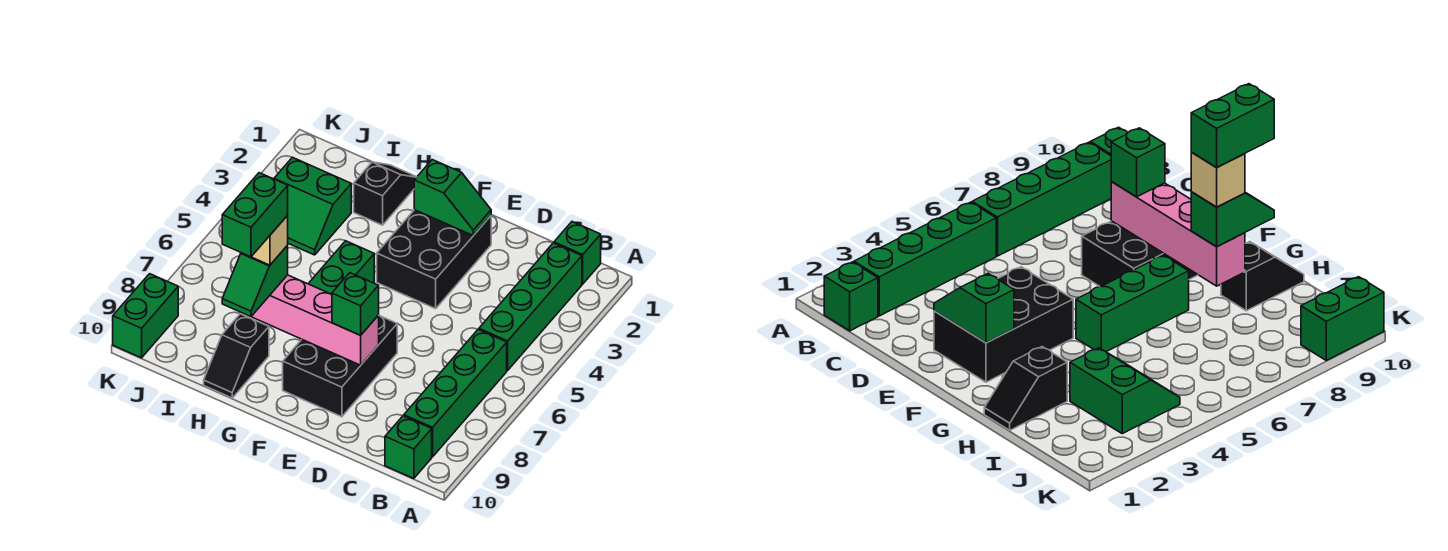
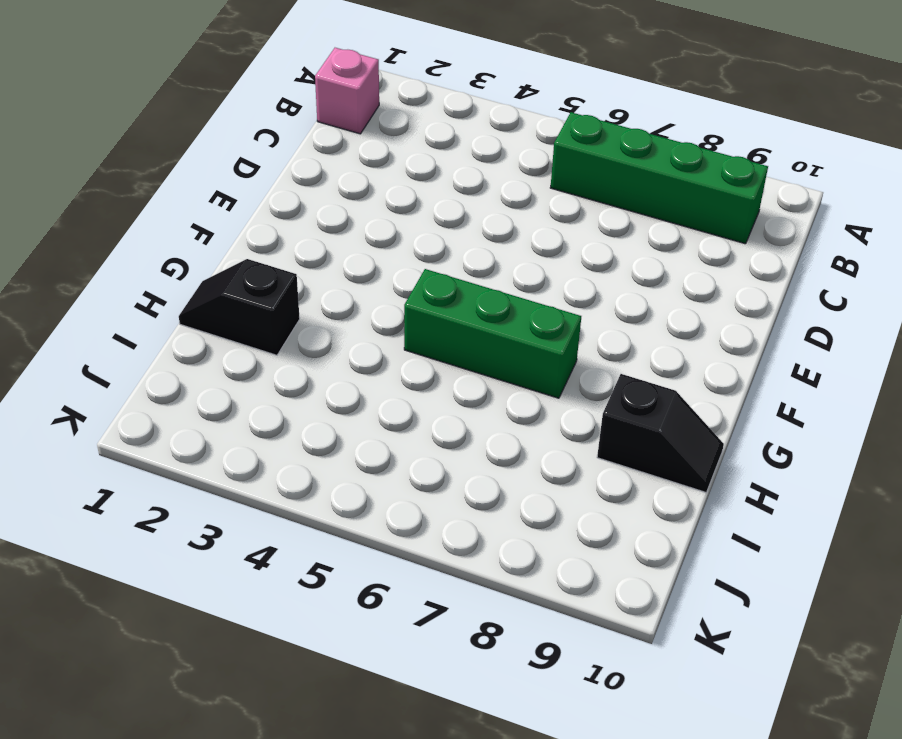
pink brick B1 level 1 -> green brick B1 level 1
none -> green brick B2:B5 level 1
none -> green brick B10 level 1
none -> black brick E2:F4 level 1

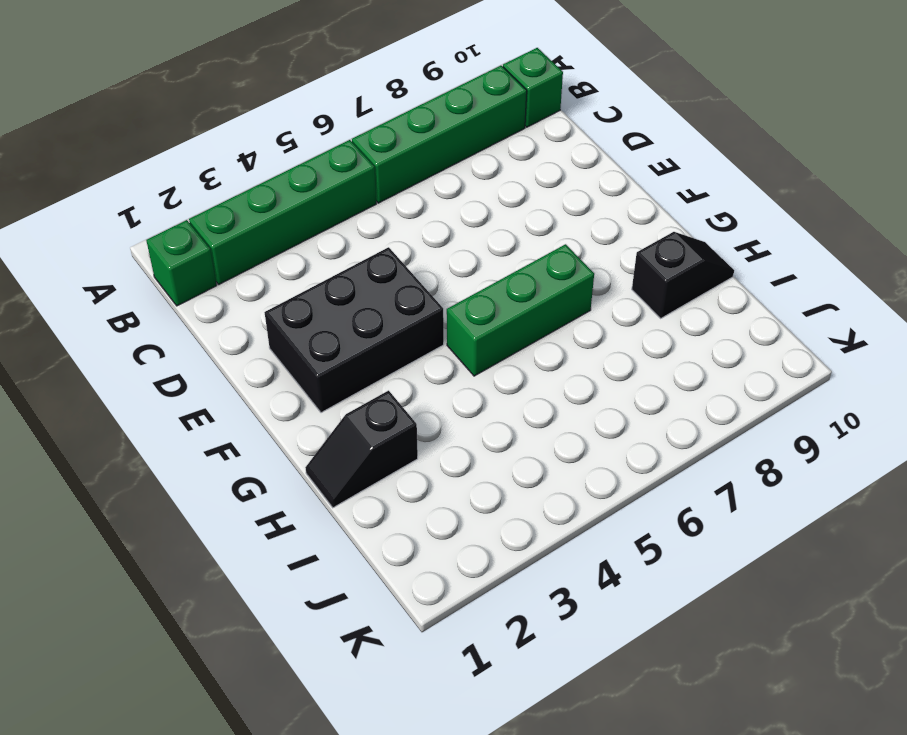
none -> black brick E7:F9 level 1
none -> green slope I3:J4 level 1 top 3
none -> green brick K9:K10 level 1

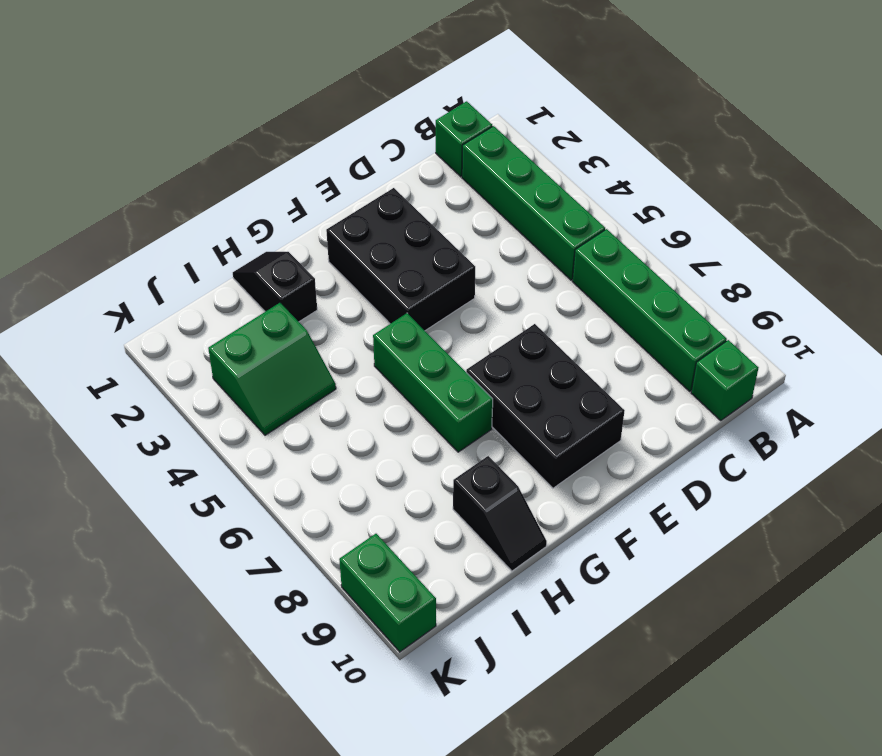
none -> green slope E2:F2 level 2 top F
none -> pink brick E8:H8 level 2
none -> green brick E8 level 3

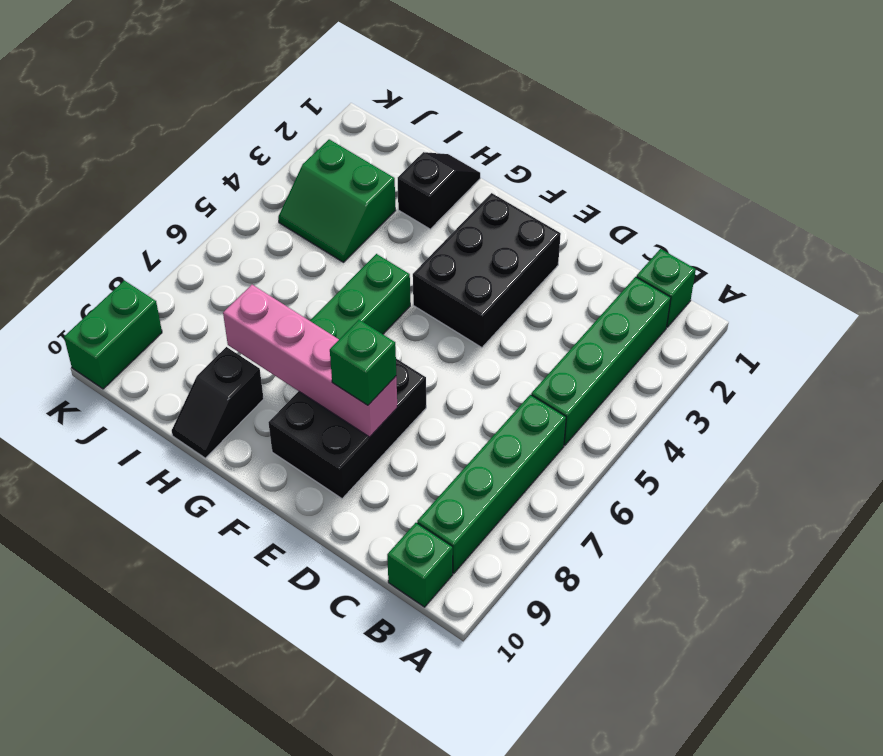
none -> green slope E2:F2 level 2 top F
none -> green slope H8:H9 level 3 top 8
none -> tan brick H8 level 4

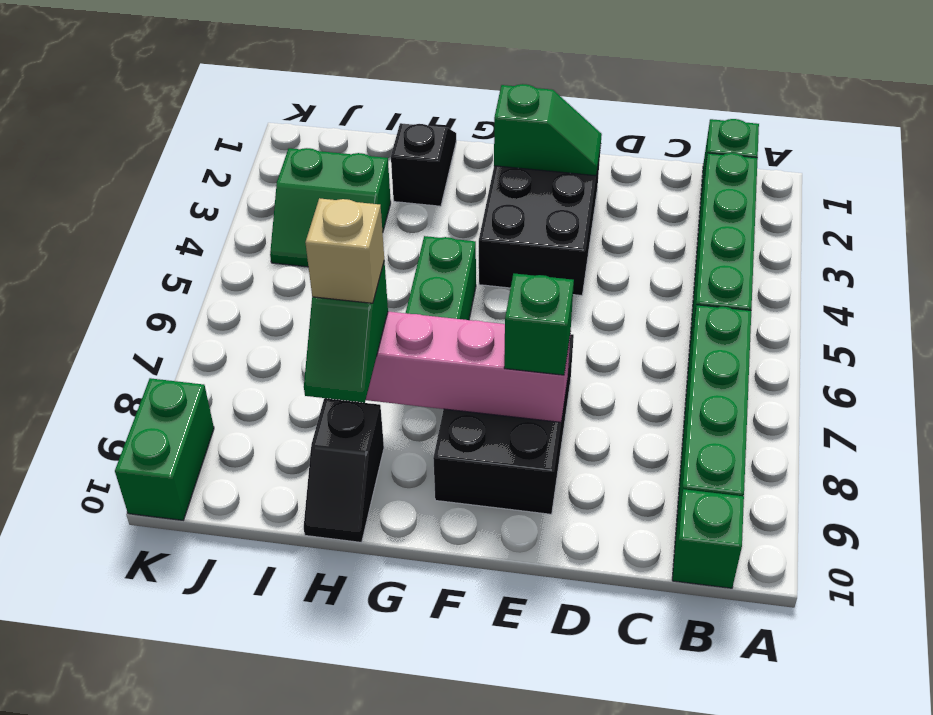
none -> green brick H8:H9 level 5

